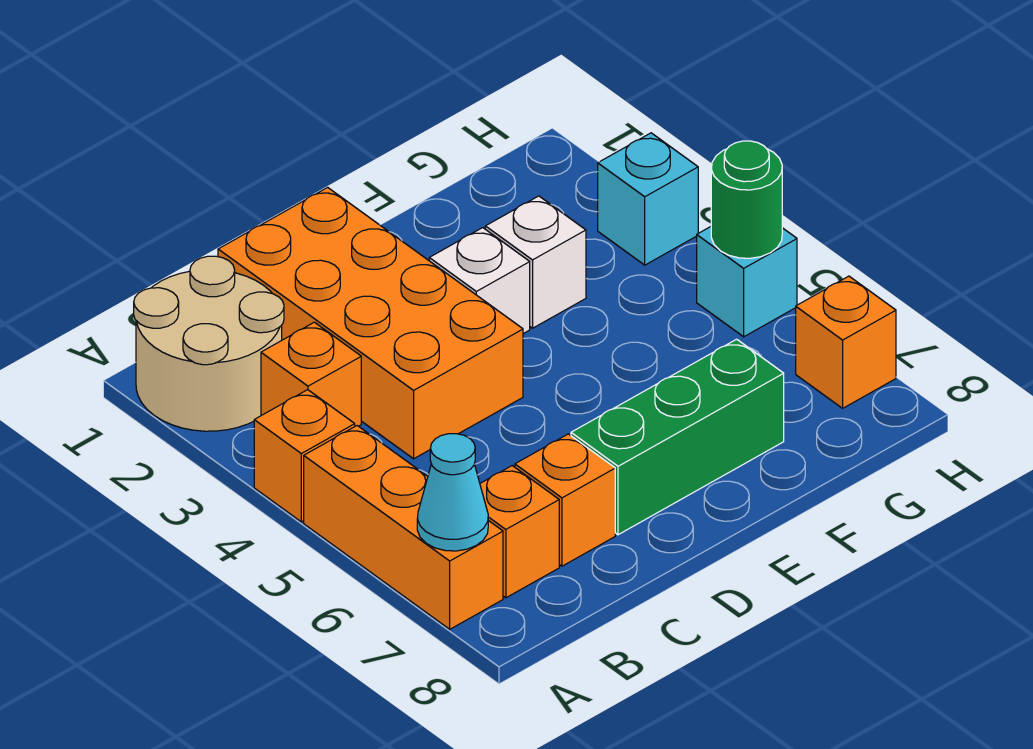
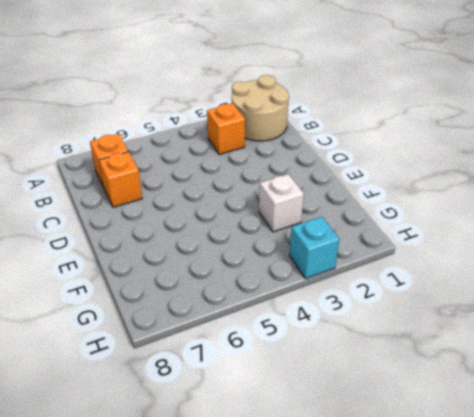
none -> orange brick A4 level 1
none -> orange brick A5:A7 level 1
none -> orange brick C1:D4 level 1

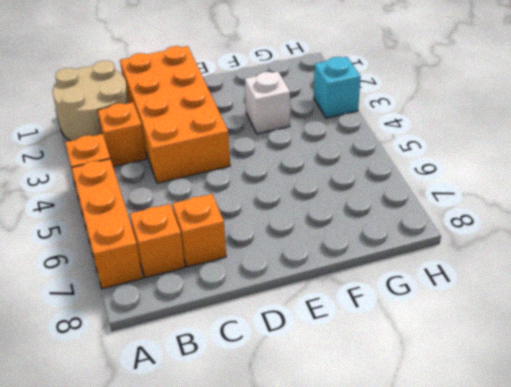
none -> green brick D7:F7 level 1
none -> white brick E3 level 1
none -> cyan brick H5 level 1

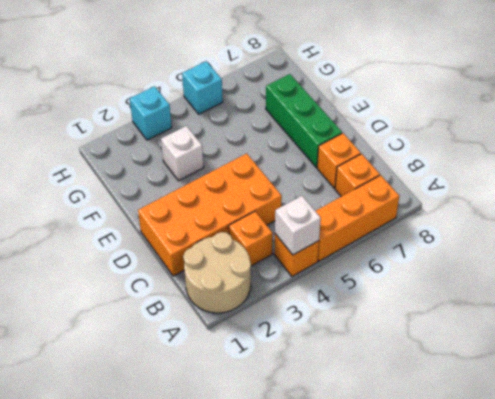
white brick A4 level 2 -> white brick E3 level 1
none -> orange brick H7 level 1
none -> cyan cone A7 level 2
none -> green round brick H5 level 2

